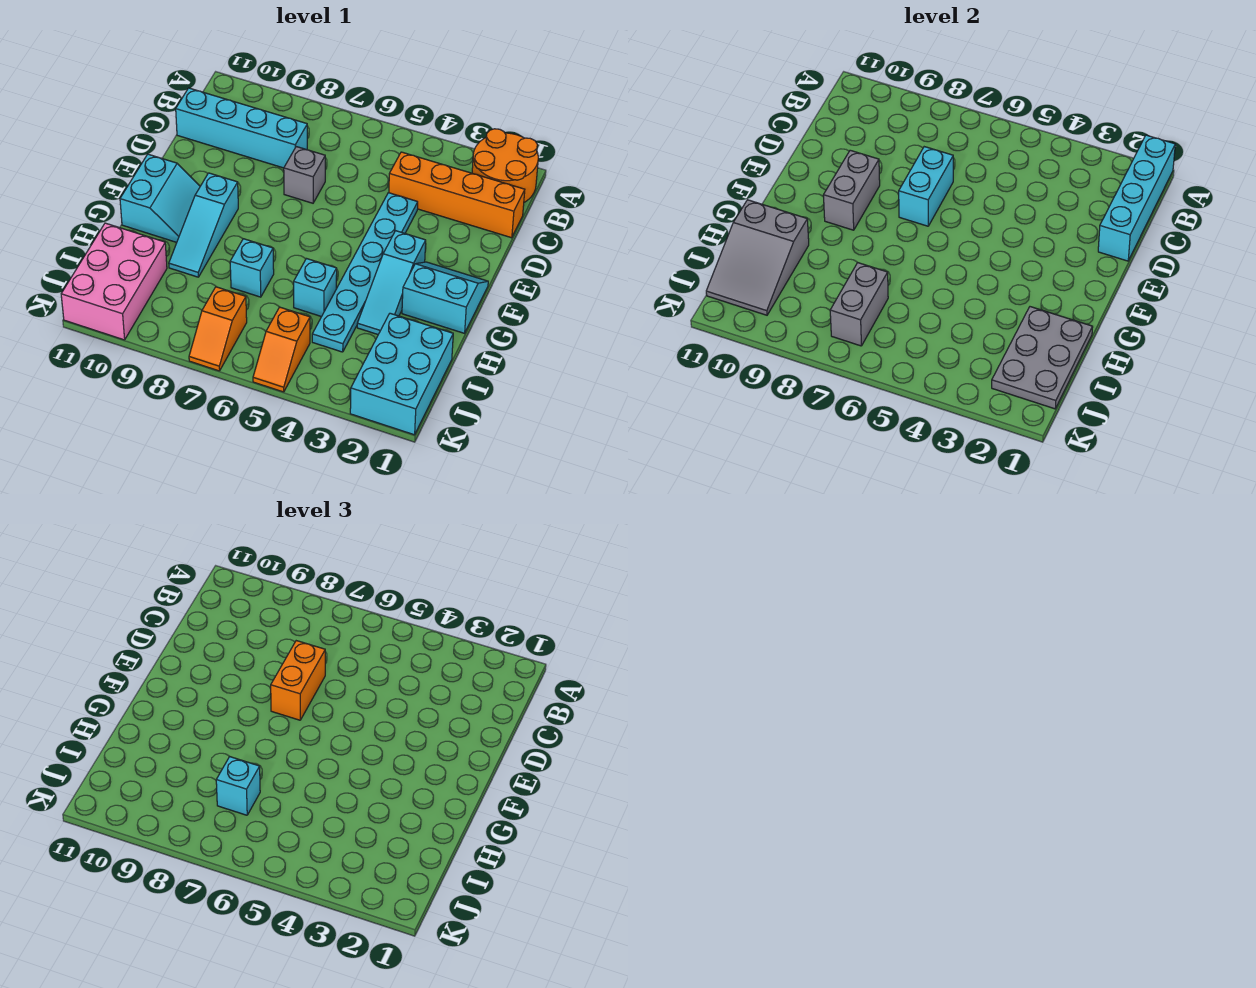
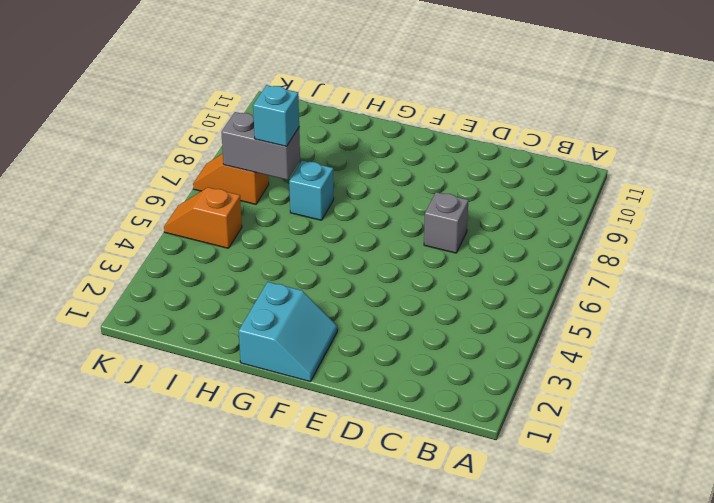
none -> orange round brick A1:B2 level 1
none -> orange brick C1:C4 level 1
none -> cyan brick C8:C11 level 1

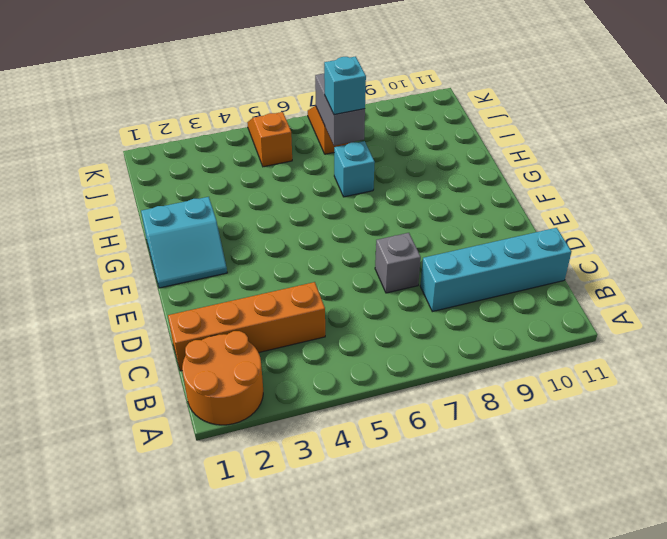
none -> cyan plate D4:I4 level 1
none -> cyan slope F3:H3 level 1 top F
none -> cyan slope F9:H9 level 1 top F

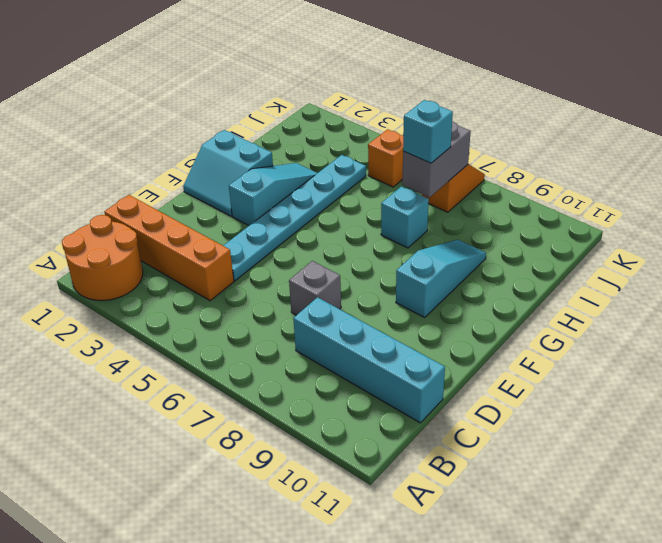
none -> cyan slope F10:G11 level 1 top 11
none -> cyan brick H5 level 1
none -> cyan brick I1:K2 level 1

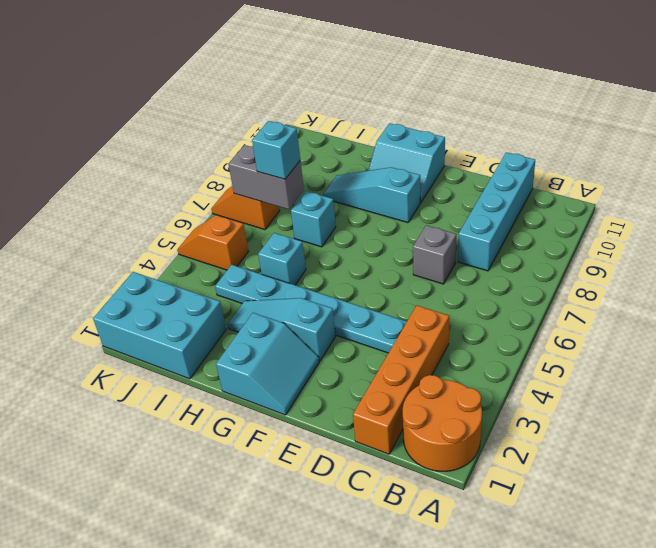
none -> pink brick I10:K11 level 1
none -> cyan brick A1:D1 level 2
none -> cyan brick D7:E7 level 2

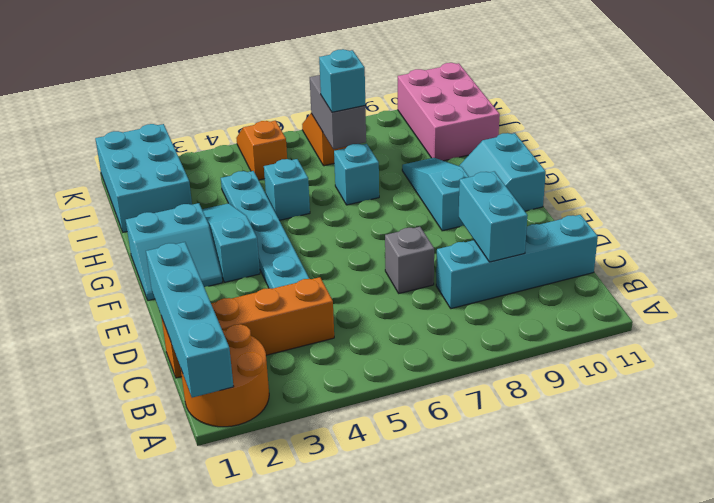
cyan brick C9:D9 level 2 -> cyan brick D7:E7 level 2
none -> grey brick E9:F9 level 2
none -> grey plate H1:J2 level 2
none -> grey slope H10:J11 level 2 top H

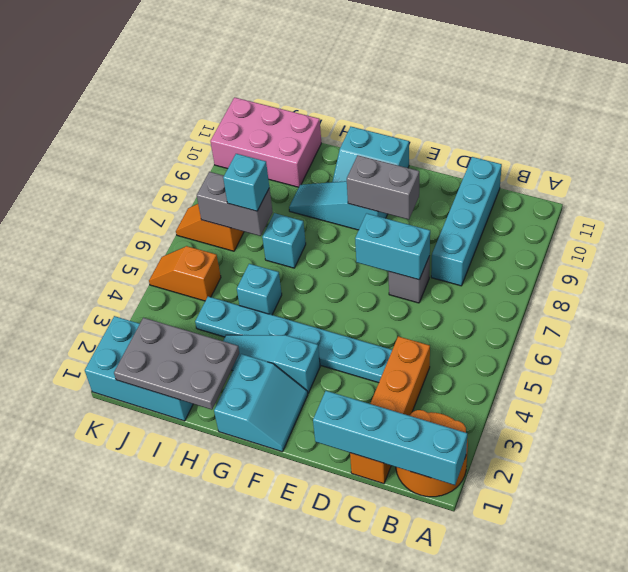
none -> grey slope H10:J11 level 2 top H
none -> orange brick D7:E7 level 3

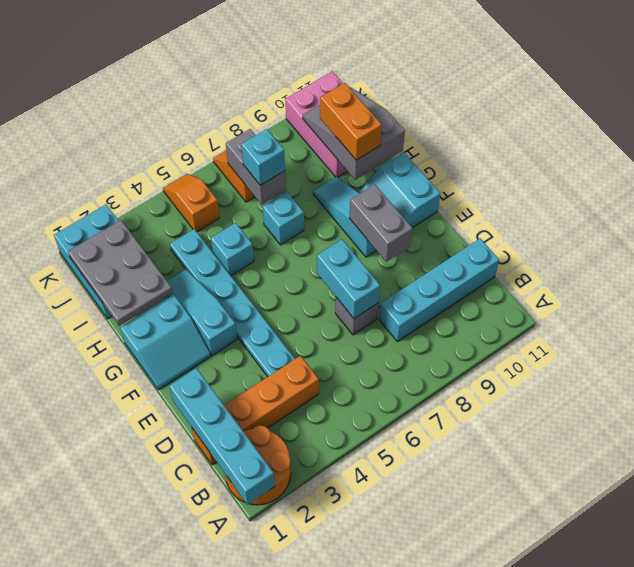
orange brick H10:I10 level 3 -> orange brick D7:E7 level 3

